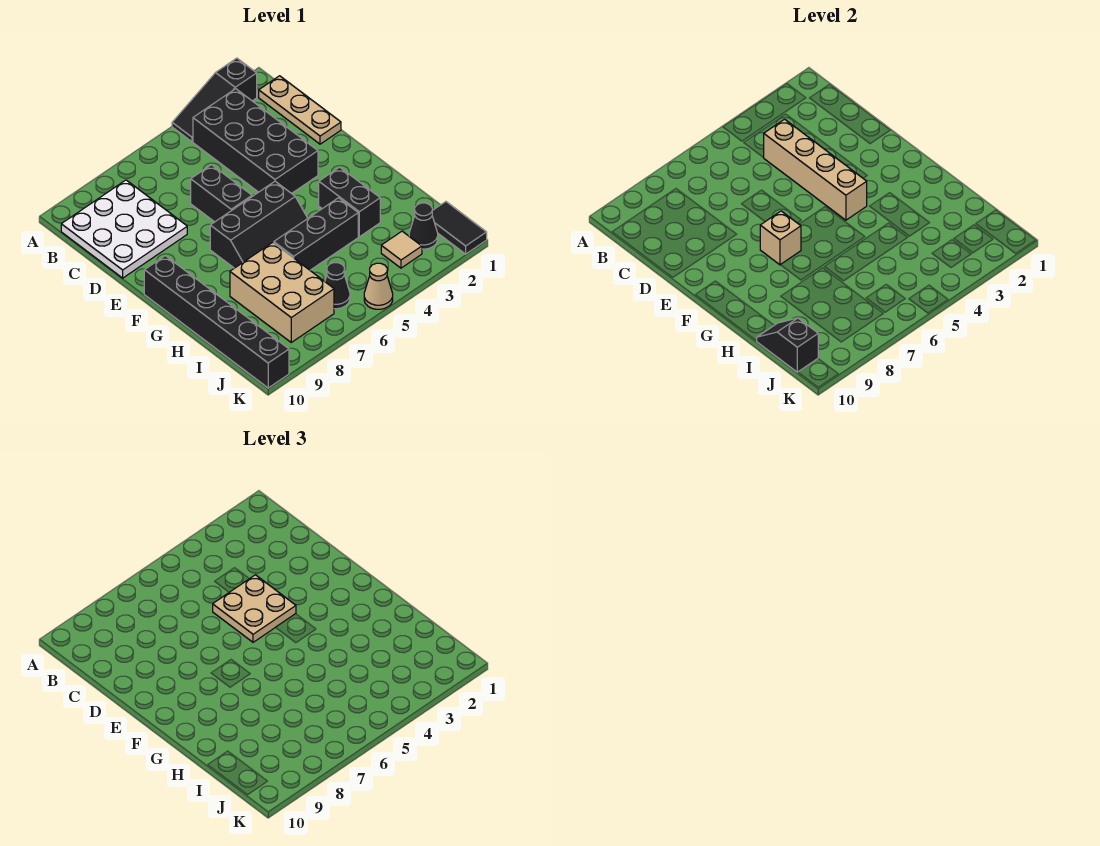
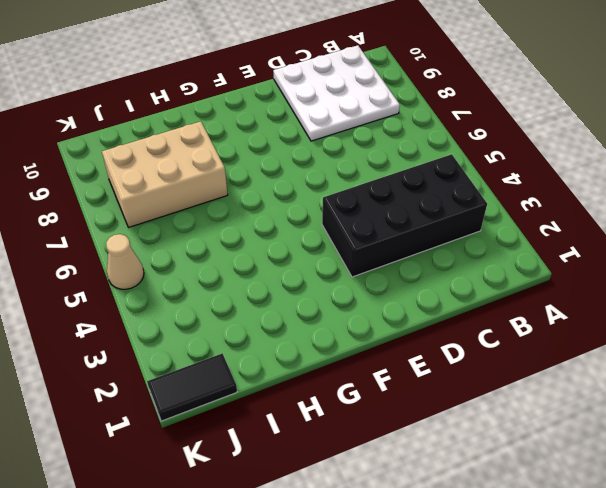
none -> black slope A2:A4 level 1 top 2
none -> tan plate B1:D1 level 1
none -> black brick D6:E6 level 1

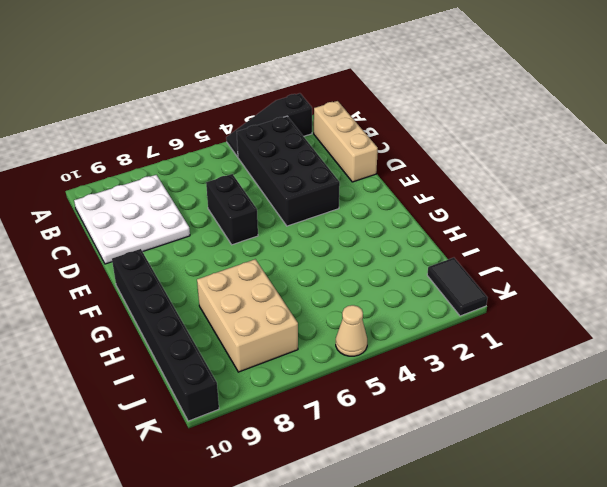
tan brick B1:D1 level 1 -> tan plate B1:D1 level 1
none -> black slope F5:G7 level 1 top F
none -> black brick G3:H3 level 1
none -> black brick H4:H6 level 1

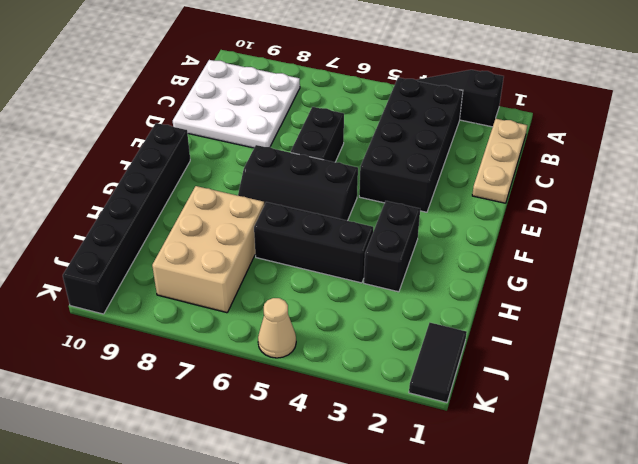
none -> black cone J2 level 1
none -> tan tile J3 level 1
none -> black cone J6 level 1

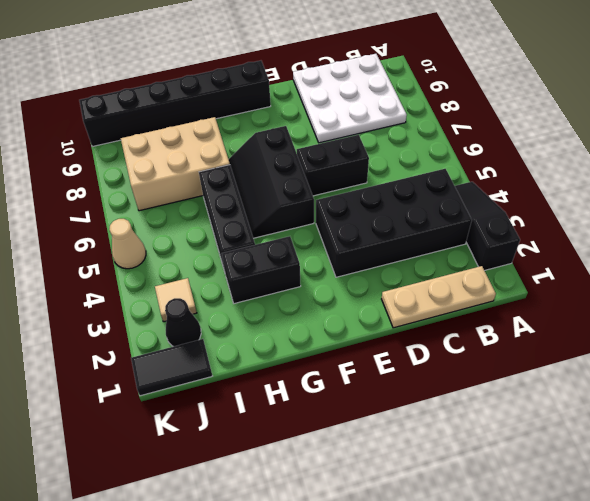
none -> black cone J6 level 1
none -> tan brick C4:F4 level 2
none -> tan brick F7 level 2

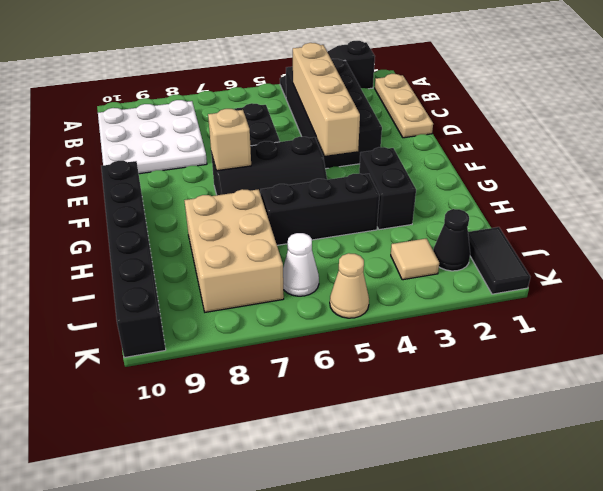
white cone J6 level 1 -> black cone J6 level 1
none -> black slope I10:J10 level 2 top J
none -> tan plate D4:E5 level 3

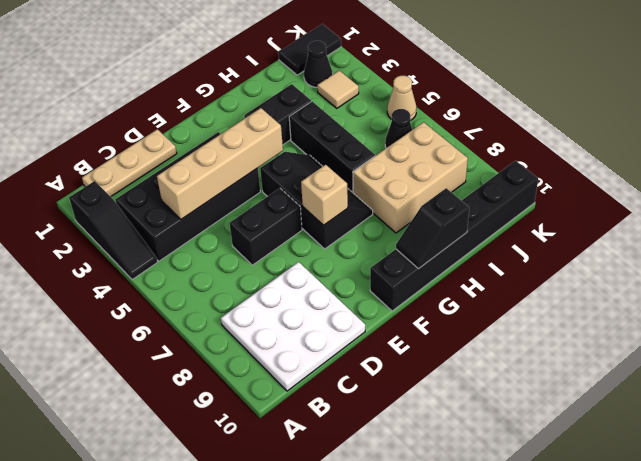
black slope G10:H10 level 2 top H -> black slope I10:J10 level 2 top J
none -> tan plate D4:E5 level 3

